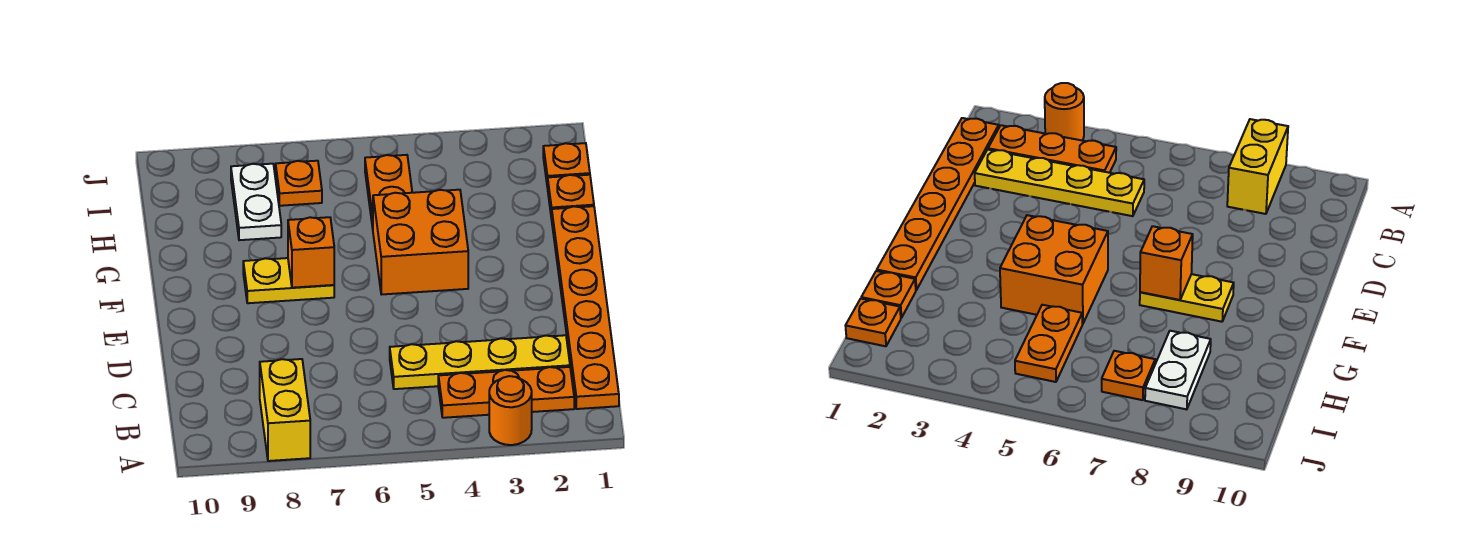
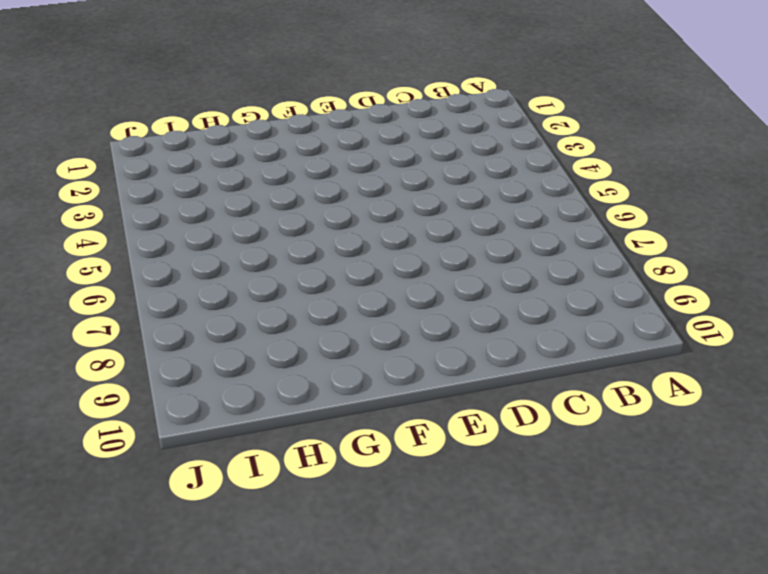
none -> orange round brick A3 level 1
none -> yellow brick A8:B8 level 1
none -> orange plate B1:G1 level 1

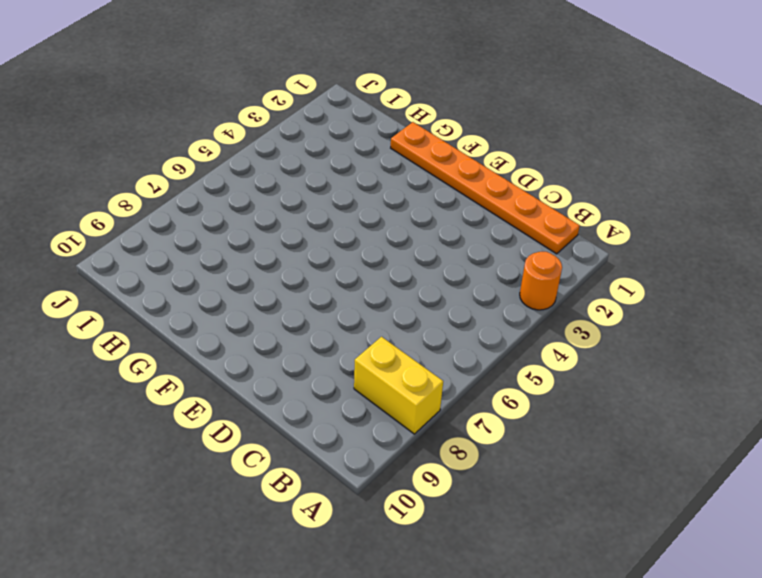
none -> orange plate B2:B4 level 1
none -> yellow plate C2:C5 level 1
none -> orange brick F4:G5 level 1

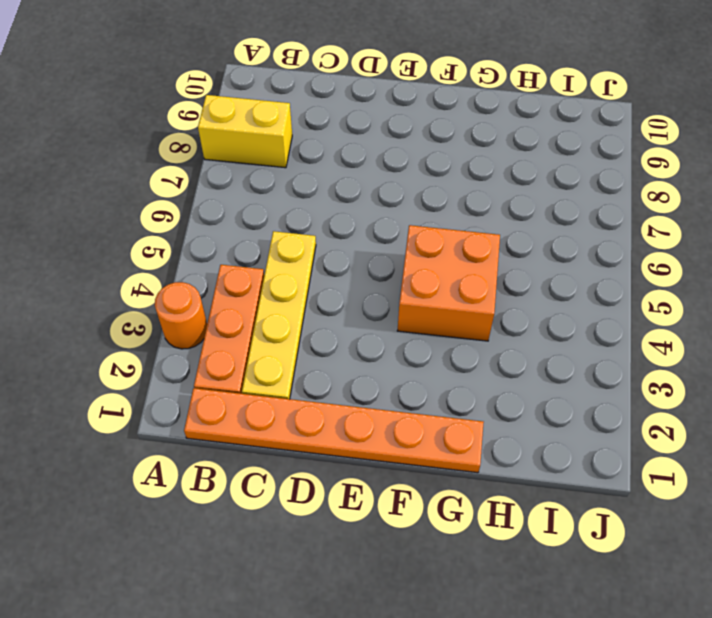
none -> yellow plate F7:F8 level 1
none -> orange plate H1 level 1
none -> orange plate H5:I5 level 1

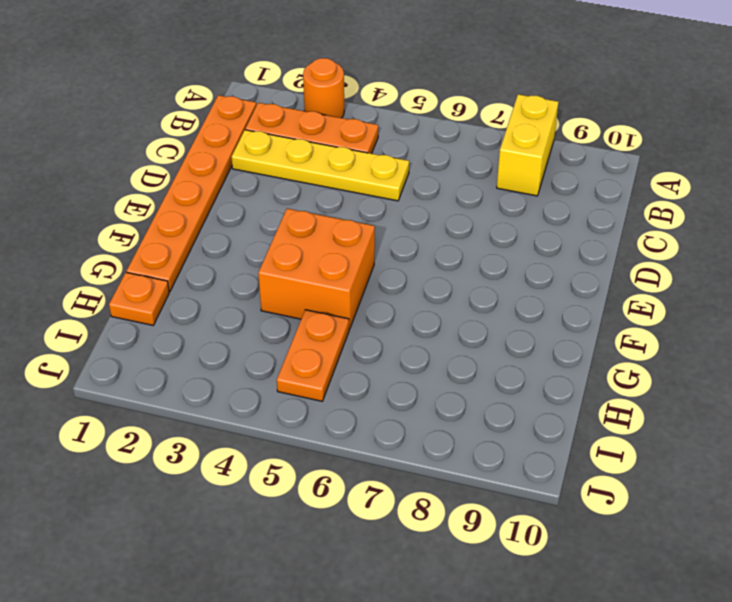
none -> yellow plate F7:F8 level 1
none -> white plate H8:I8 level 1
none -> orange plate I1 level 1

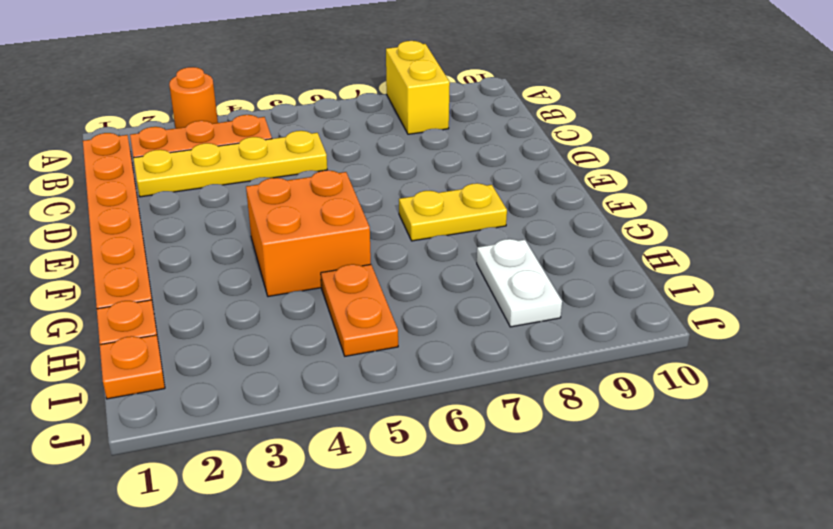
none -> orange plate I7 level 1
none -> orange brick F7 level 2

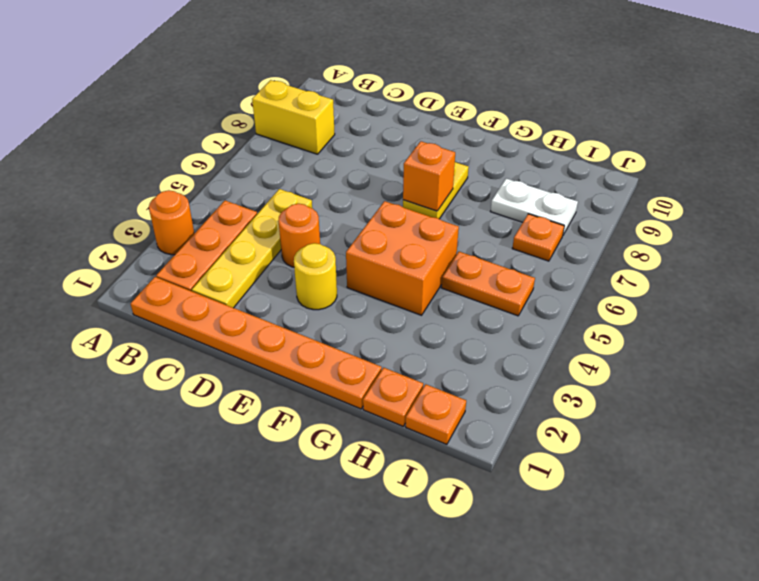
orange round brick D4 level 1 -> none
yellow round brick E3 level 1 -> none

